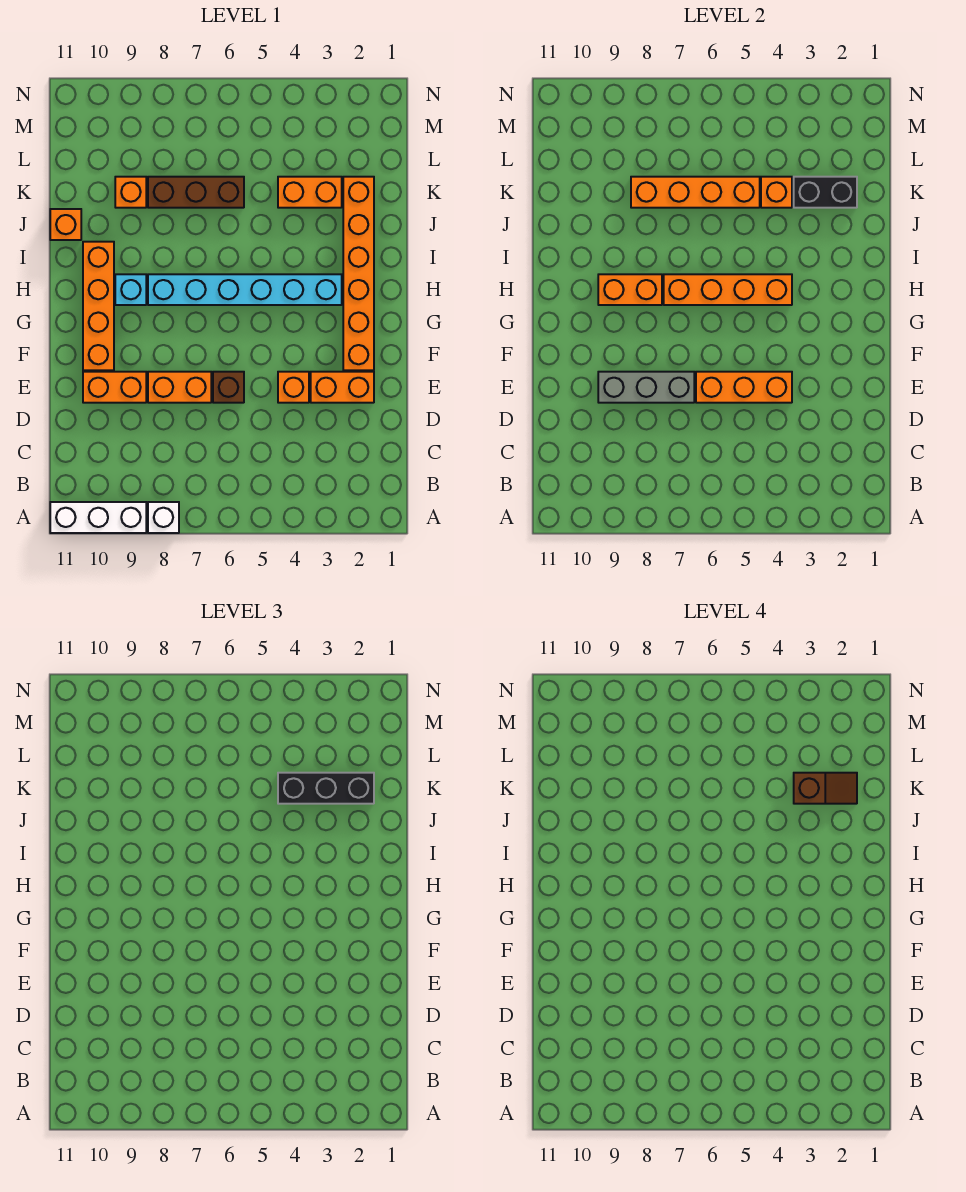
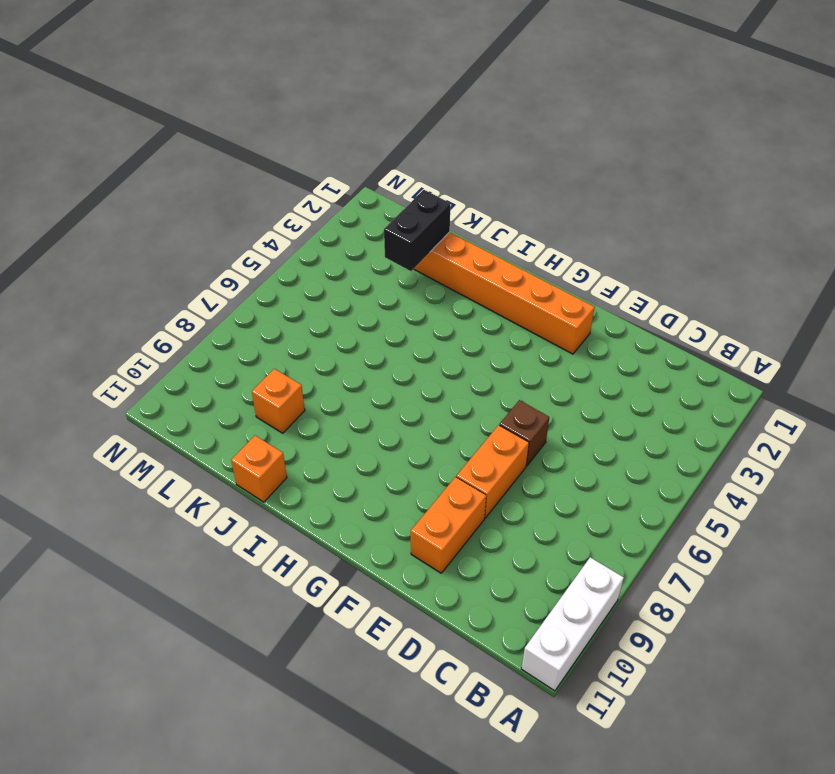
none -> white brick A8 level 1
none -> orange brick E2:E3 level 1
none -> orange brick E4 level 1

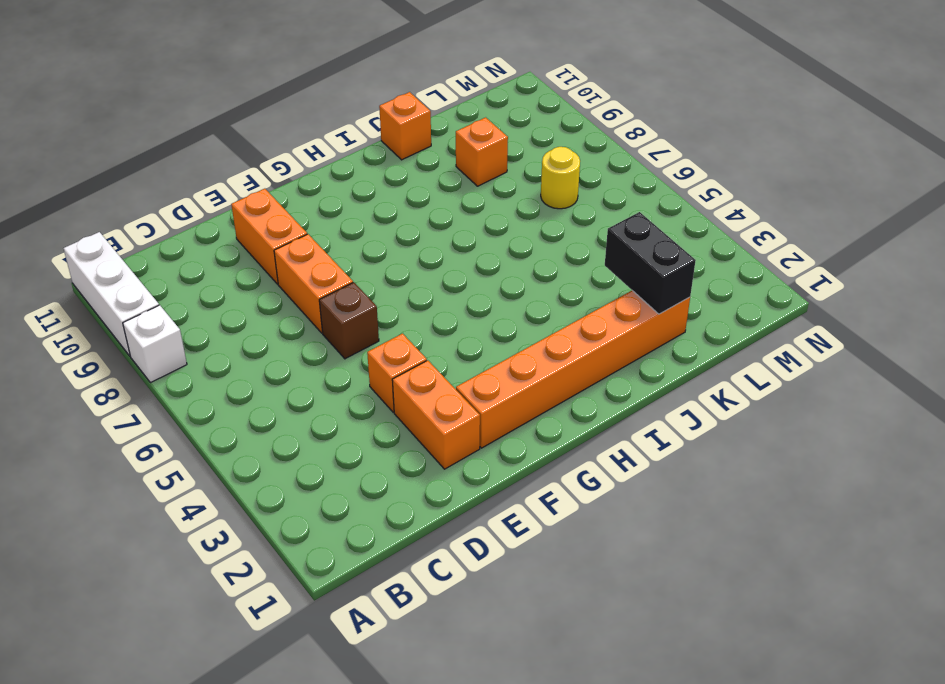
yellow round brick L7 level 1 -> none
none -> orange brick F10:I10 level 1
none -> cyan brick H3:H8 level 1
none -> cyan brick H9 level 1

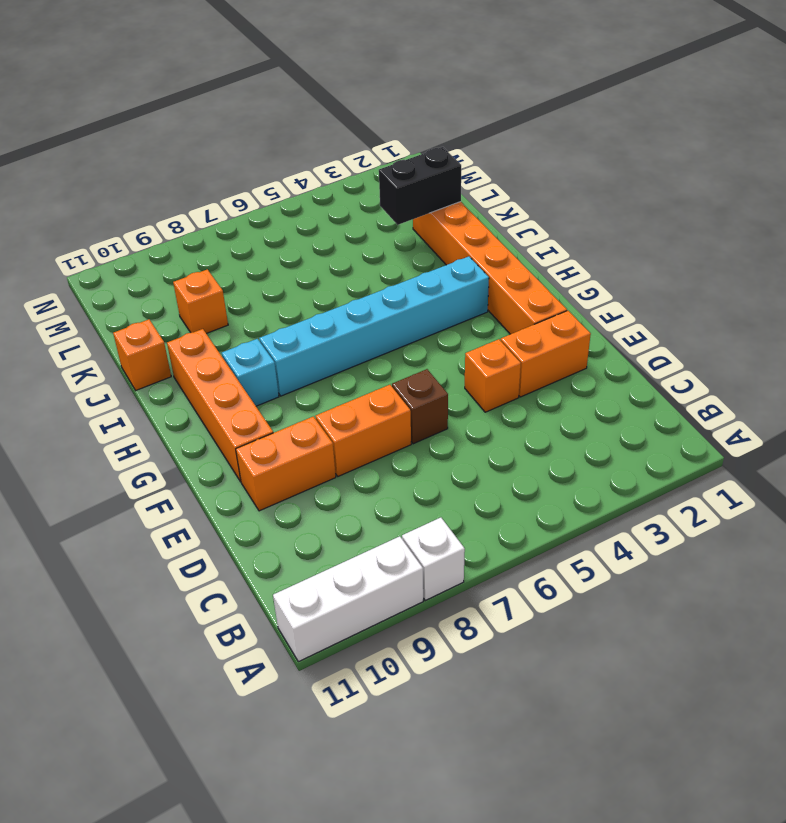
none -> orange brick K3:K4 level 1
none -> brown brick K6:K8 level 1
none -> orange brick E4:E6 level 2

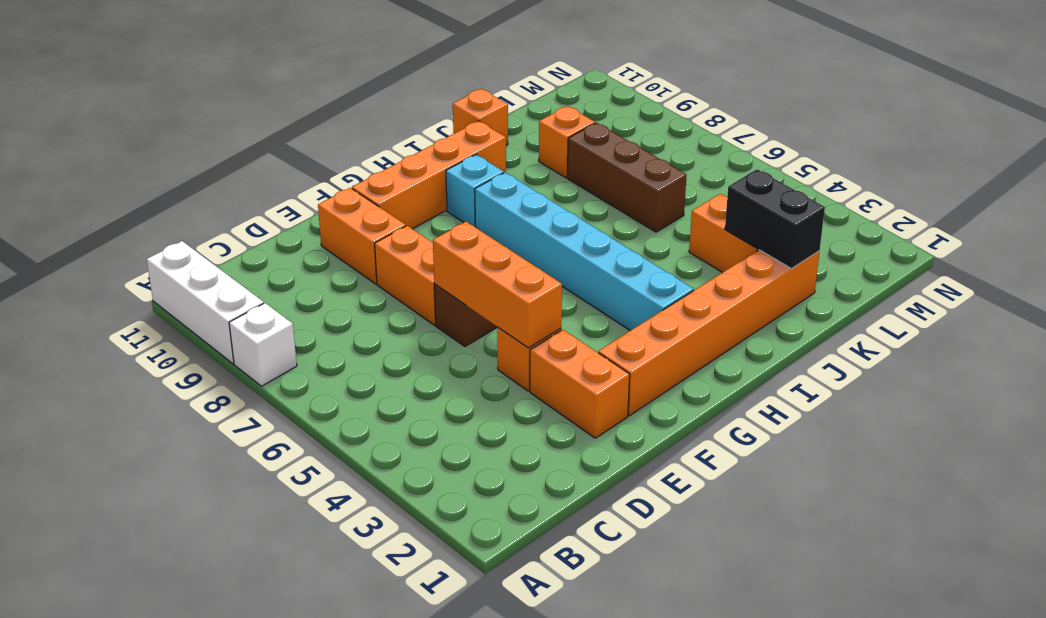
none -> grey brick E7:E9 level 2
none -> orange brick H4:H7 level 2
none -> orange brick H8:H9 level 2

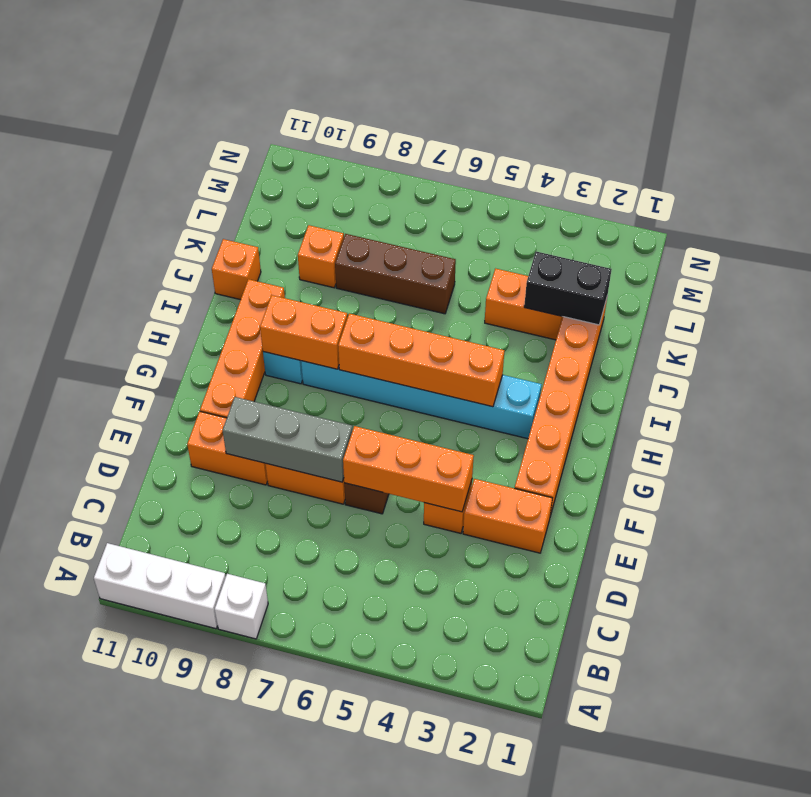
none -> orange brick K4 level 2
none -> orange brick K5:K8 level 2
none -> black brick K2:K4 level 3

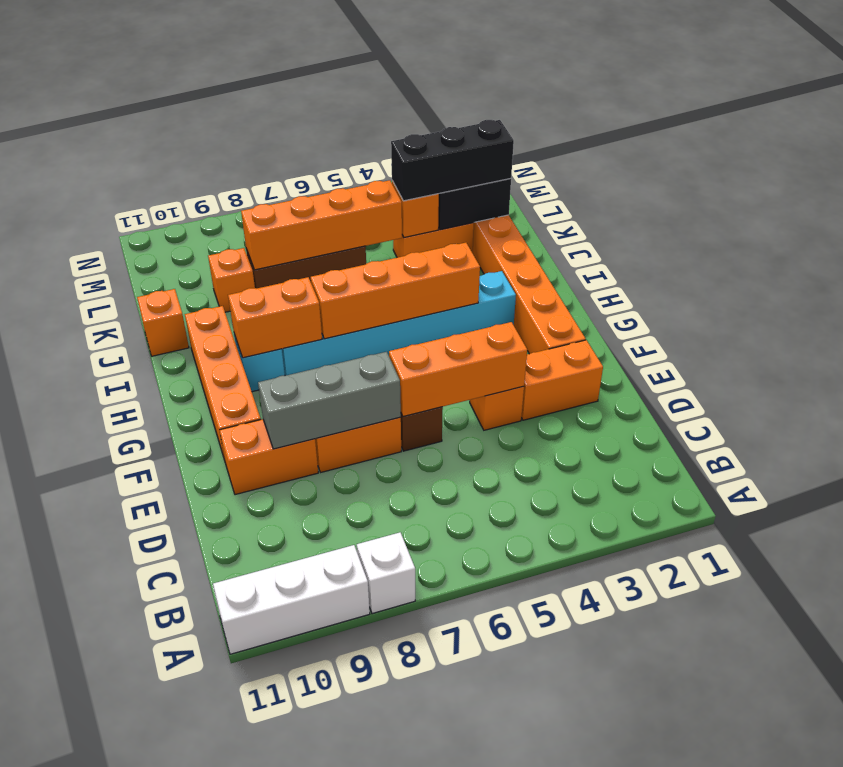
none -> brown slope K2:K3 level 4 top 3

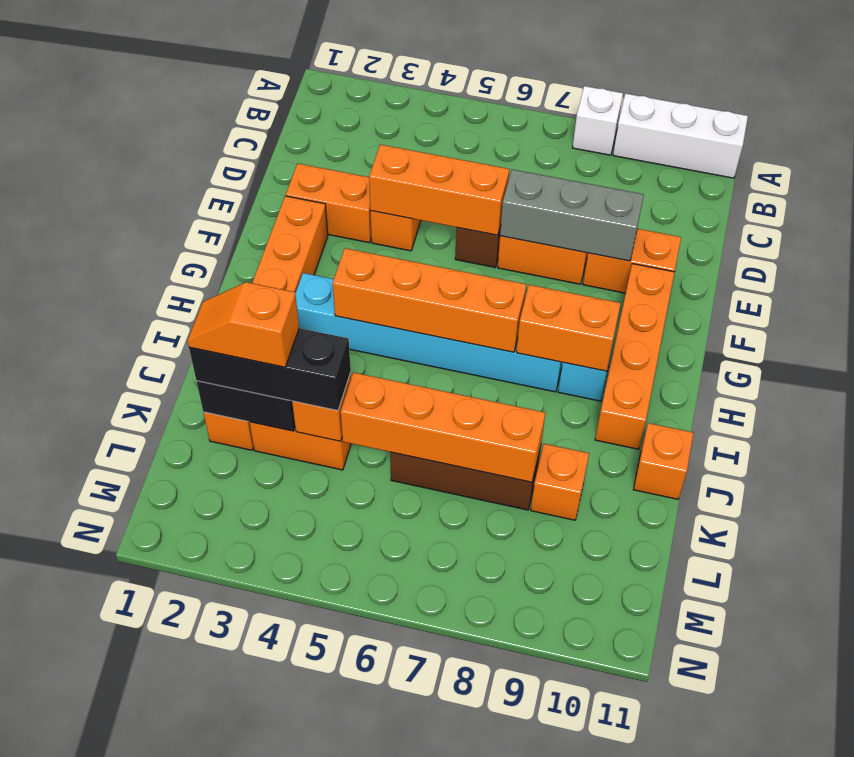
orange slope K2:K3 level 4 top 3 -> brown slope K2:K3 level 4 top 3

